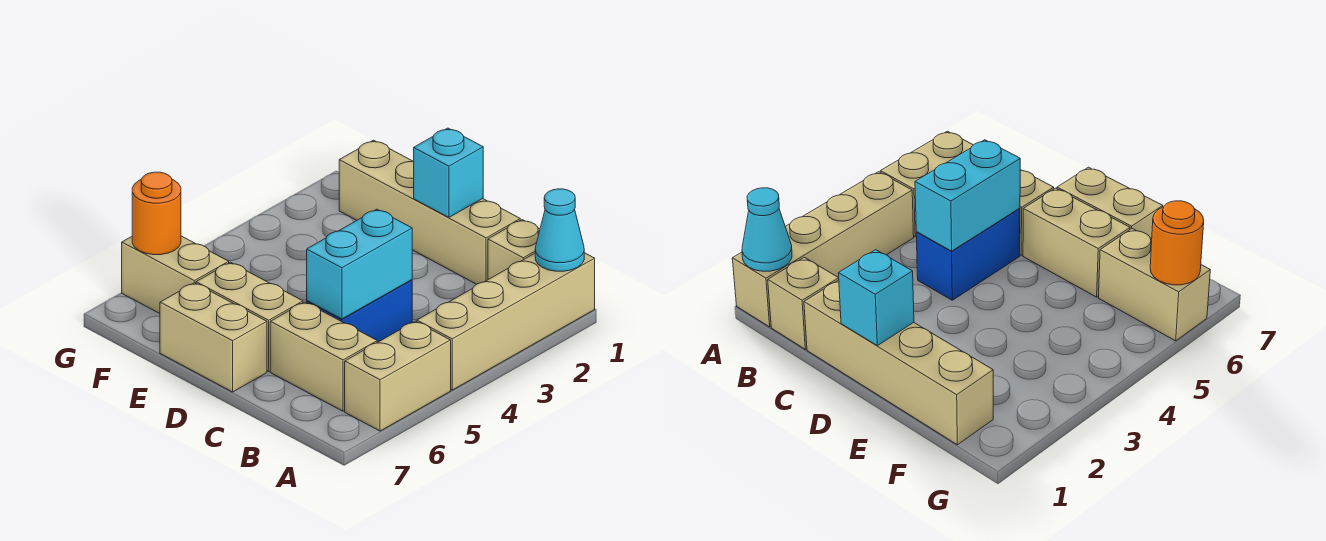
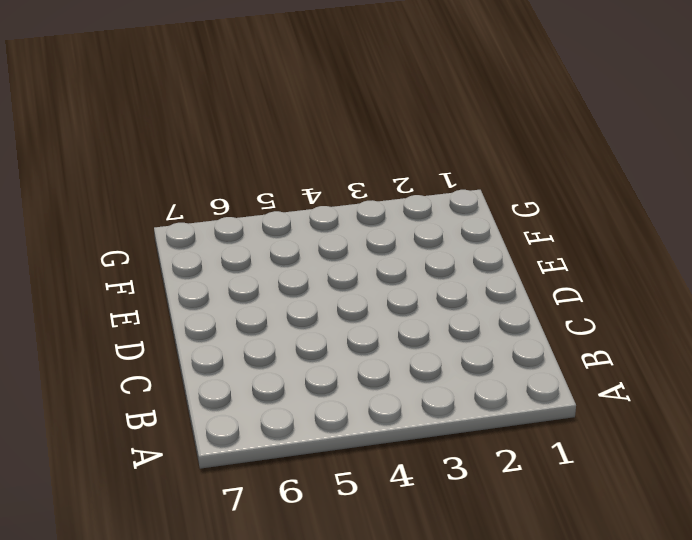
none -> tan brick A1:A4 level 1
none -> tan brick A5:A6 level 1
none -> tan brick B1 level 1

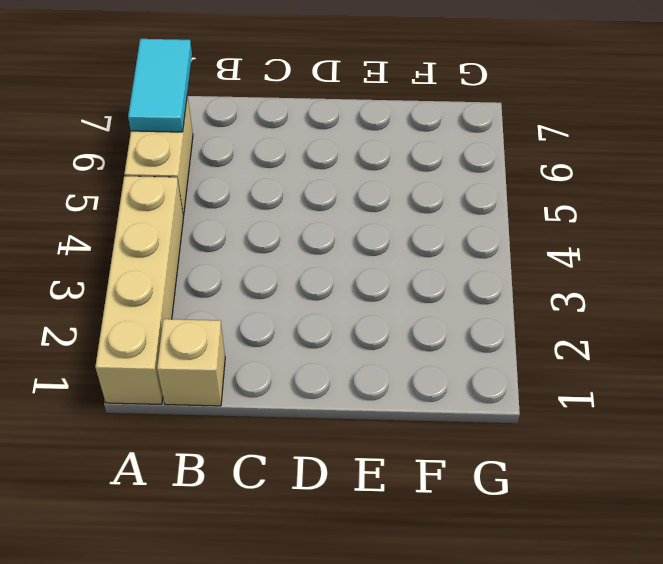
cyan tile A6:A7 level 2 -> none
none -> tan brick B6:C6 level 1
none -> tan brick C1:F1 level 1
none -> blue brick C4:C5 level 1

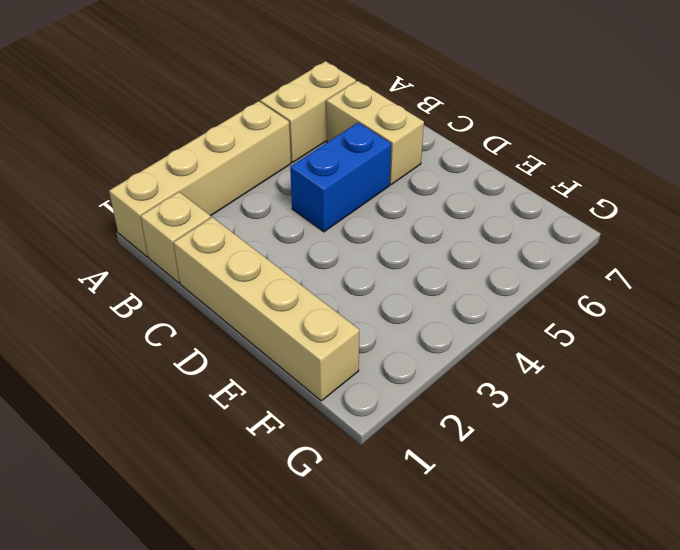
none -> tan brick D6:E6 level 1
none -> tan brick D7:E7 level 1
none -> tan brick F6:G6 level 1

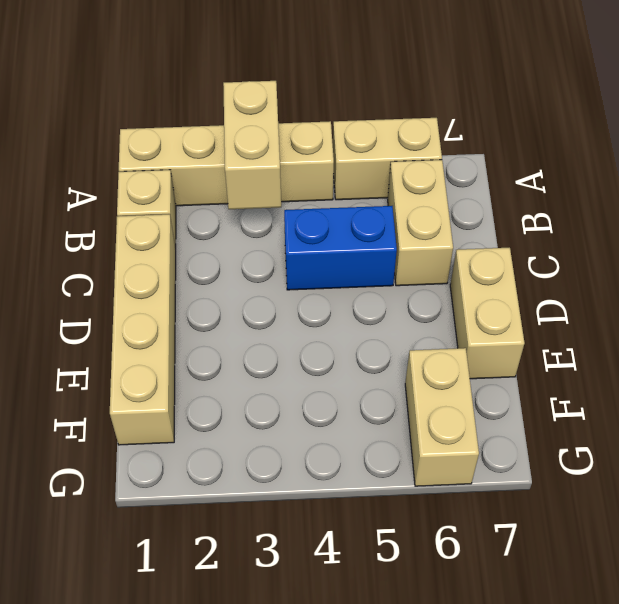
tan brick A3:B3 level 2 -> tan brick D6:E6 level 1
none -> cyan cone A1 level 2
none -> cyan brick C4:C5 level 2
none -> cyan brick D1 level 2

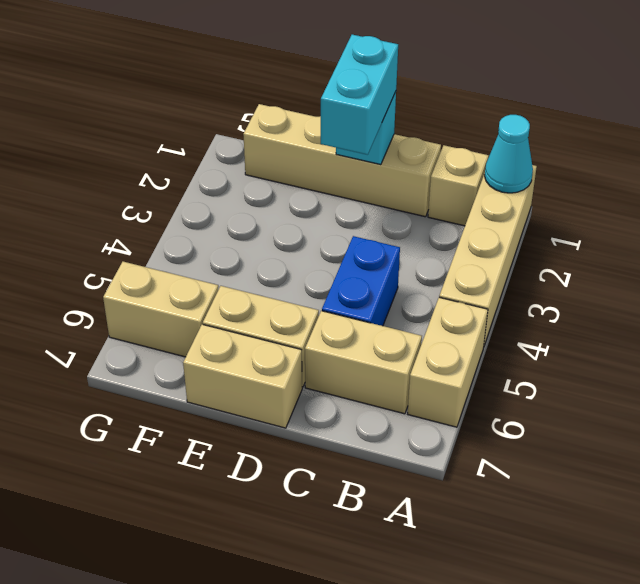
cyan brick D1:D2 level 3 -> cyan brick C4:C5 level 2
none -> orange round brick G6 level 2

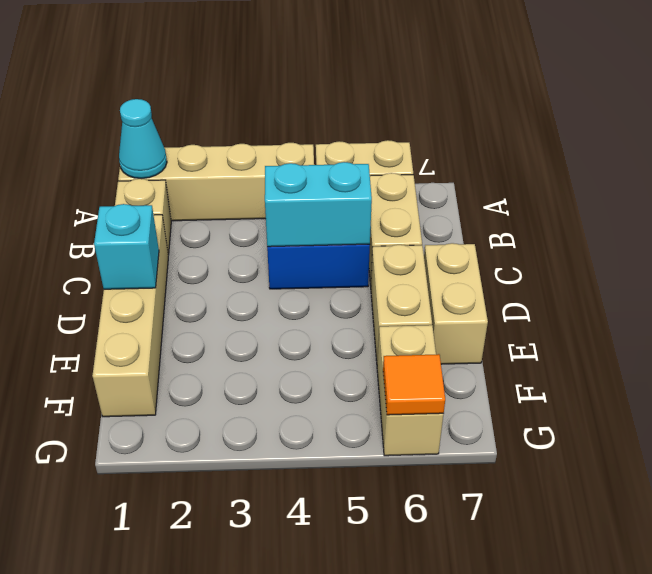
orange tile G6 level 2 -> orange round brick G6 level 2

